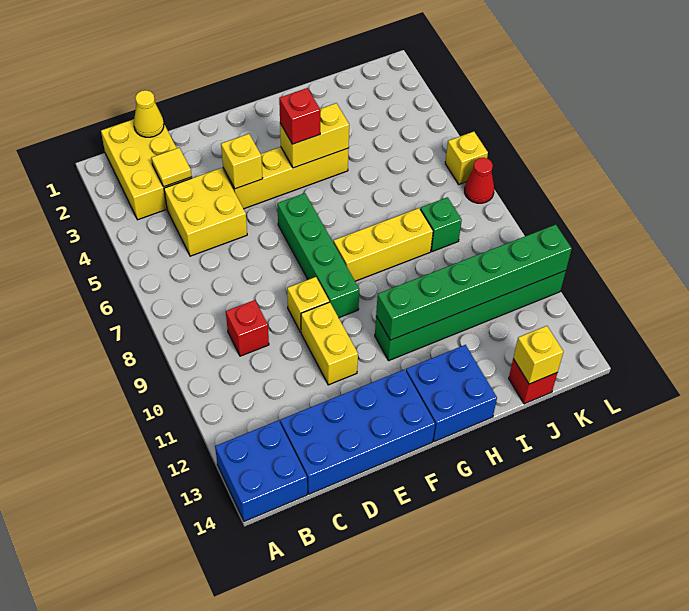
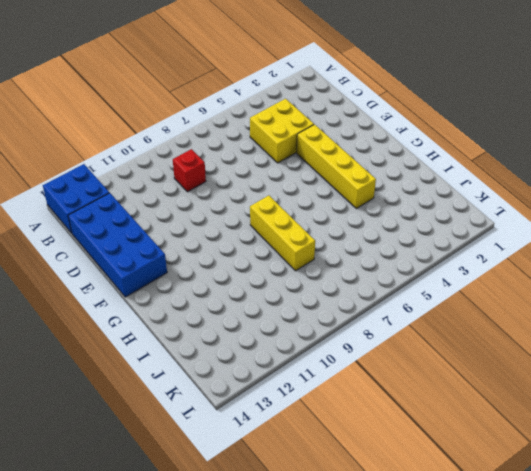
none -> yellow brick B1:C3 level 1
none -> yellow brick E9 level 1
none -> yellow brick E10:E11 level 1

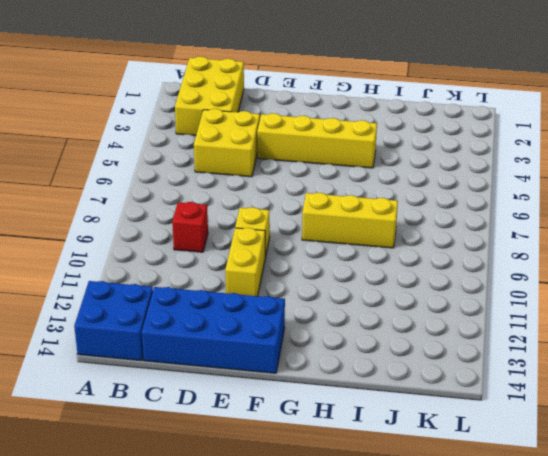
none -> green brick F6:F9 level 1
none -> green brick G11:L11 level 1
none -> blue brick G13:H14 level 1

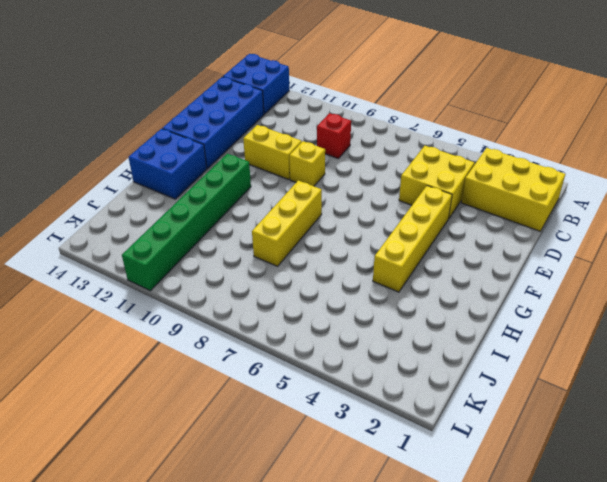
none -> green brick F6:F9 level 1
none -> green brick J8 level 1
none -> red brick J14 level 1

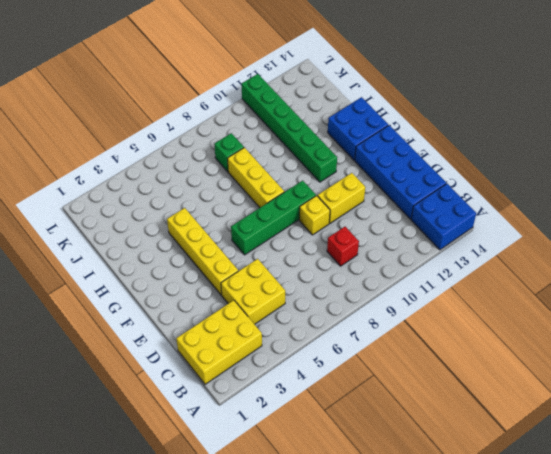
none -> red brick J14 level 1
none -> yellow brick L6 level 1
none -> red cone L7 level 1

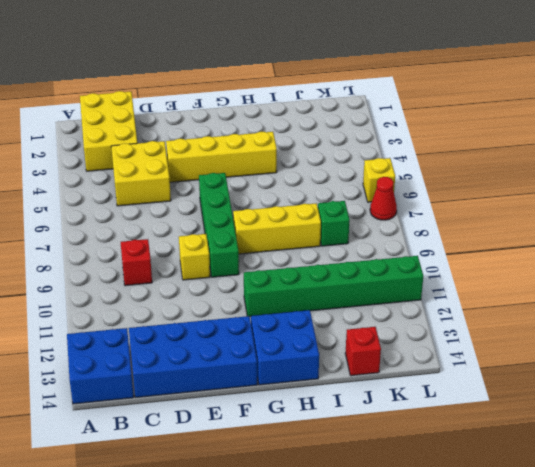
none -> yellow brick E10:E11 level 1
none -> yellow cone C1 level 2
none -> yellow tile C3 level 2

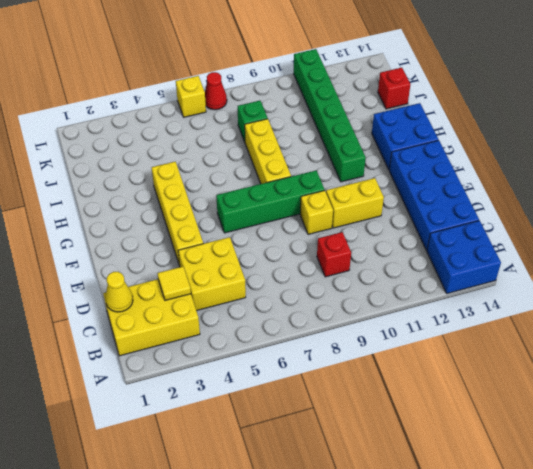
none -> yellow brick E4 level 2
none -> yellow brick G4:H4 level 2
none -> green brick G11:L11 level 2

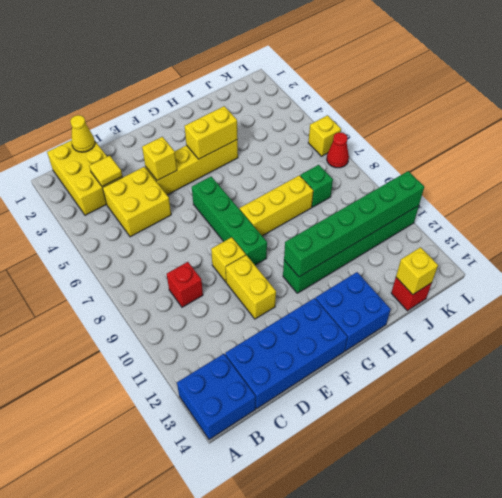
none -> red brick G4 level 3

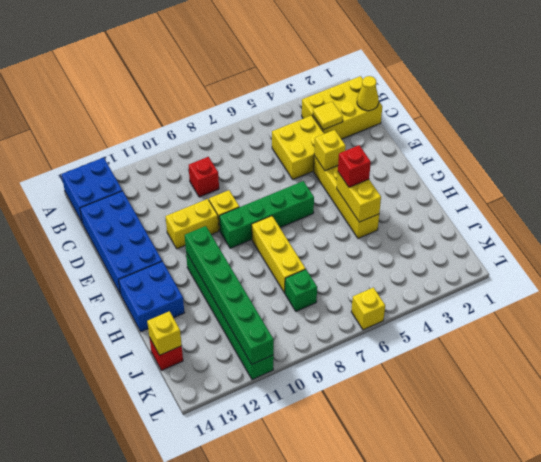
none -> red cone L7 level 1

